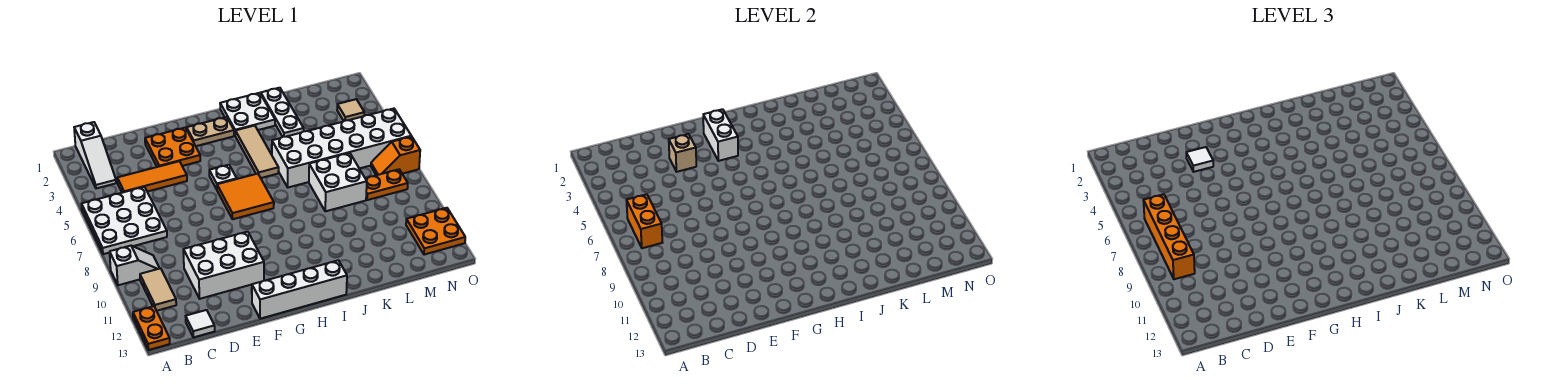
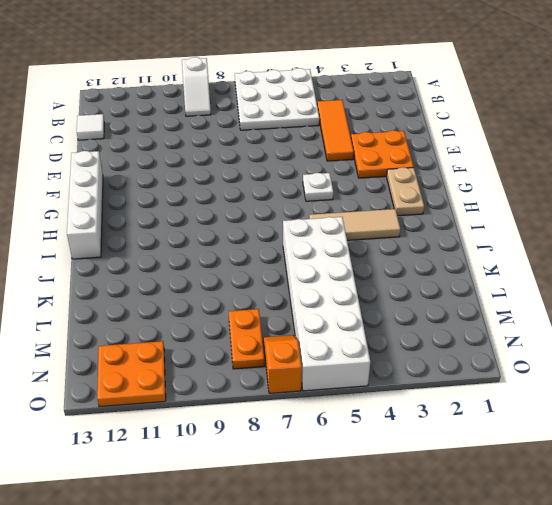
none -> orange plate A12:A13 level 1
none -> white slope B1:B3 level 1 top 1
none -> tan tile B10:B11 level 1

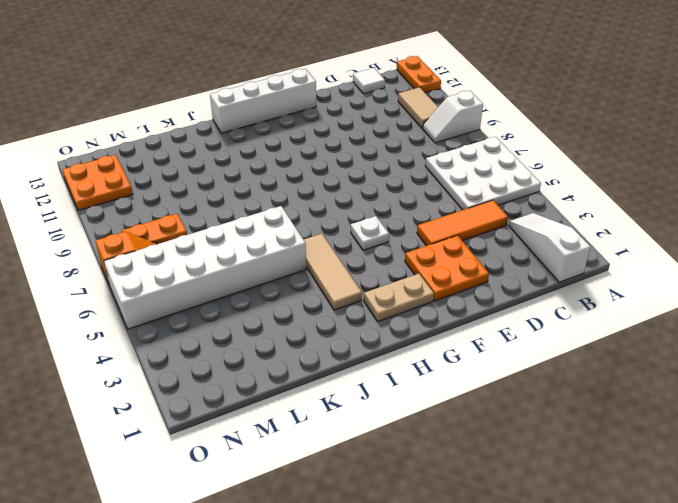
none -> white brick D10:F11 level 1
none -> orange tile G6:H7 level 1
none -> white plate I1:J2 level 1

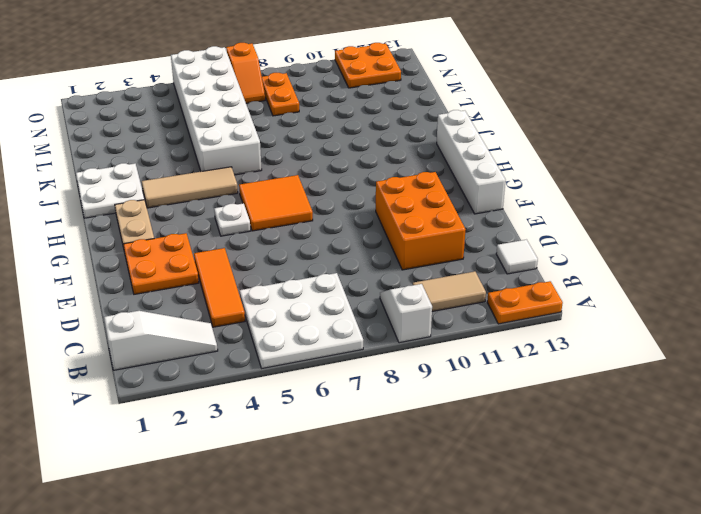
orange brick D10:F11 level 1 -> white brick D10:F11 level 1
none -> white plate K1:K3 level 1
none -> white brick K7:L8 level 1
none -> tan tile N3 level 1

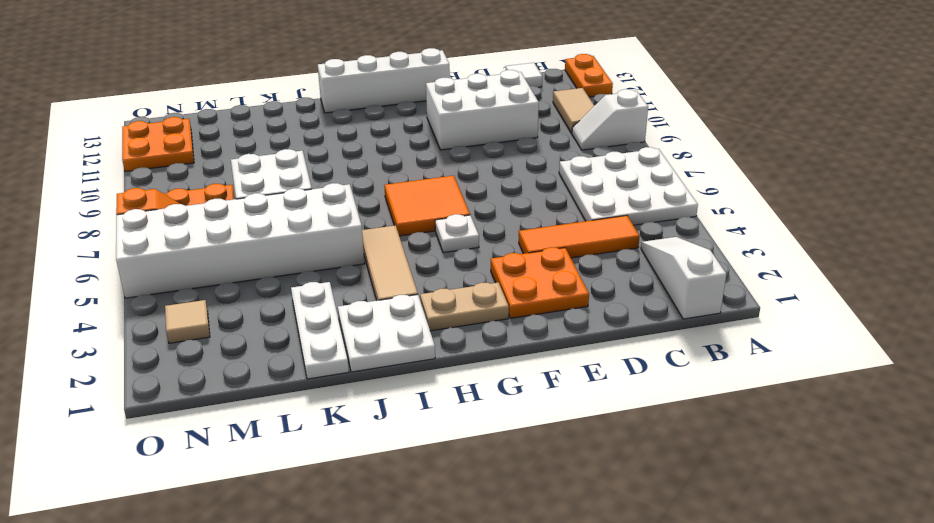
none -> orange brick B6:B7 level 2
none -> tan brick E3 level 2
none -> white brick G2:G3 level 2

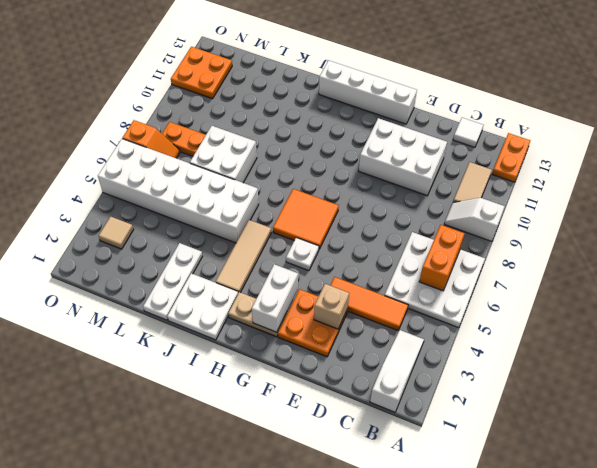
none -> orange brick B6:B9 level 3
none -> white tile E3 level 3

